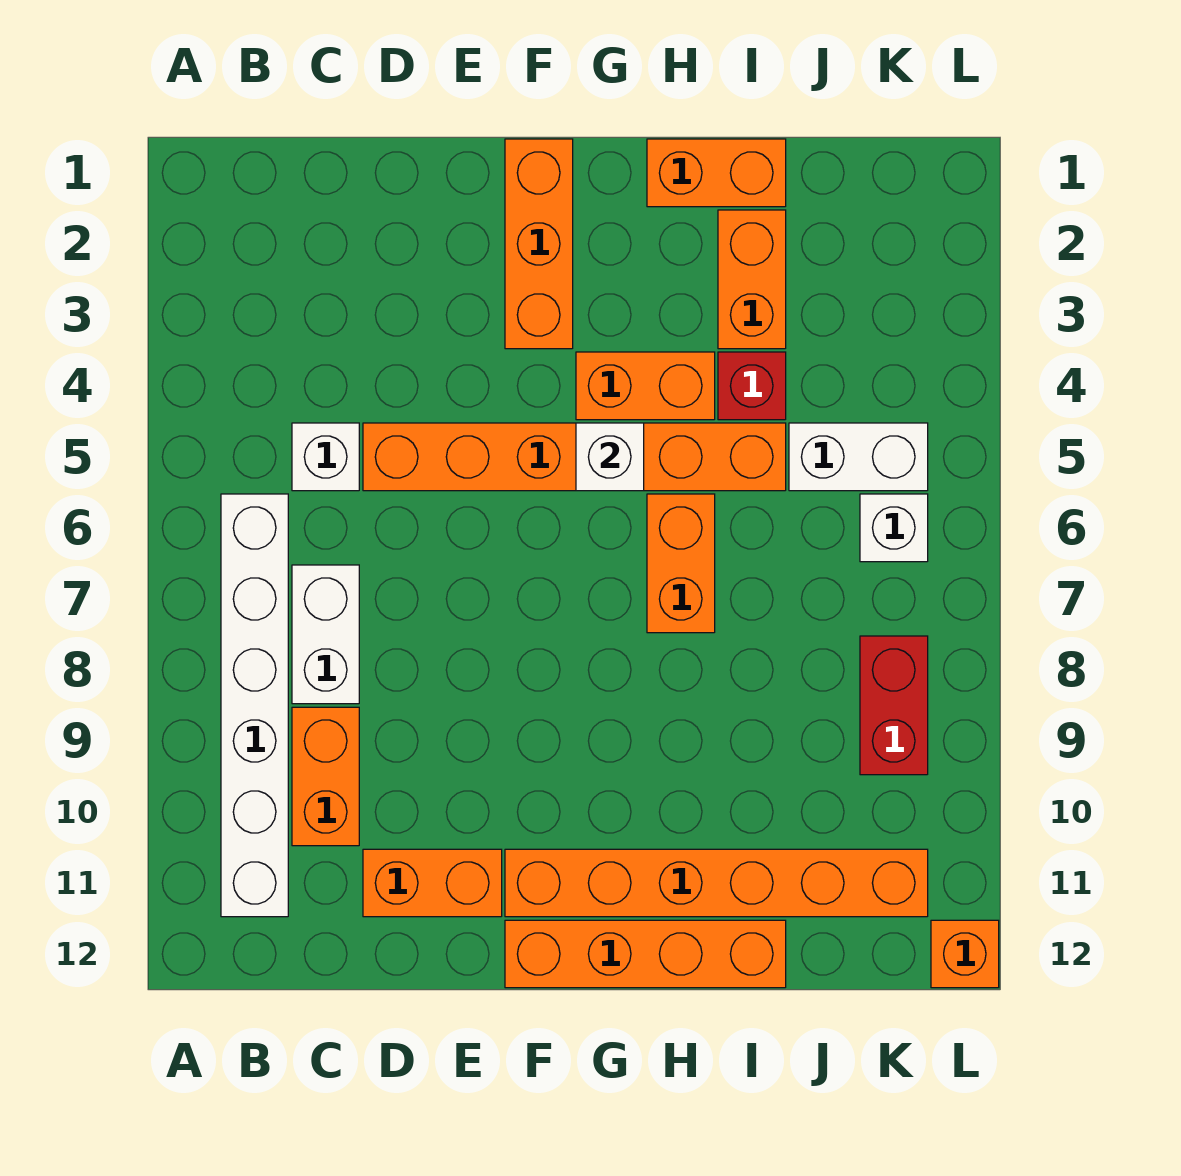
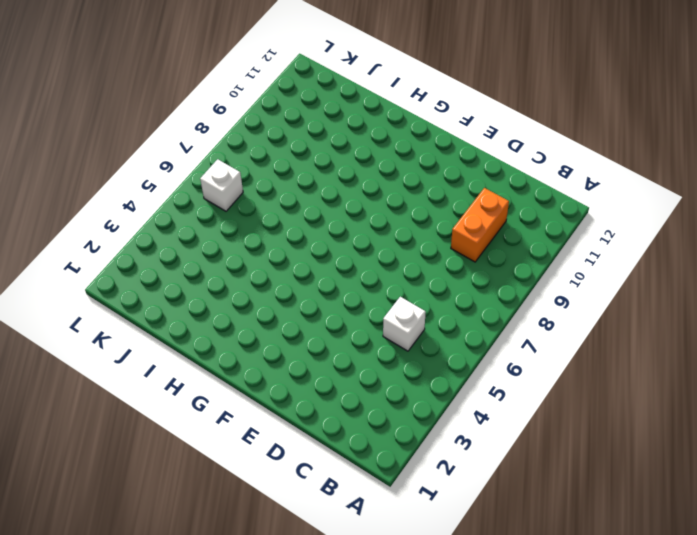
none -> white brick B6:B11 level 1
none -> white brick C7:C8 level 1
none -> orange brick D5:I5 level 1

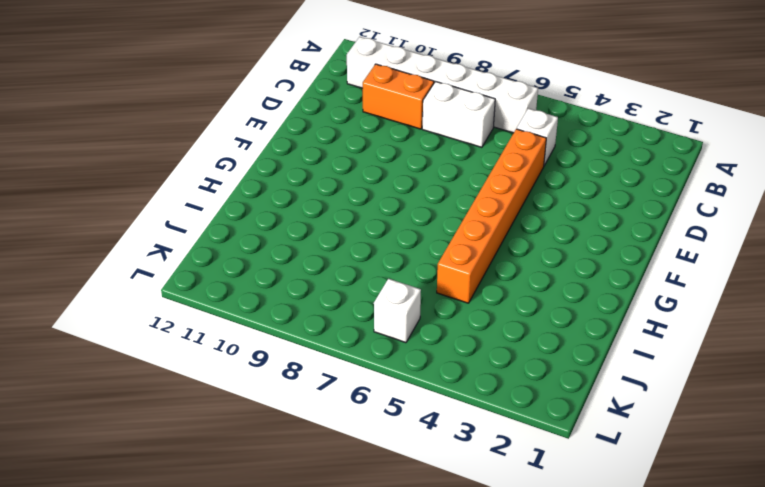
none -> orange brick D11:E11 level 1
none -> orange brick F1:F3 level 1
none -> orange brick F11:K11 level 1

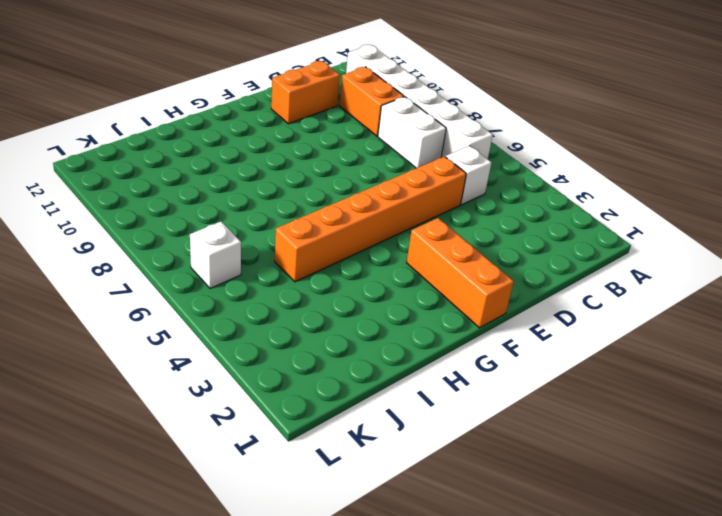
none -> orange brick F11:K11 level 1
none -> orange brick F12:I12 level 1
none -> orange brick G4:H4 level 1

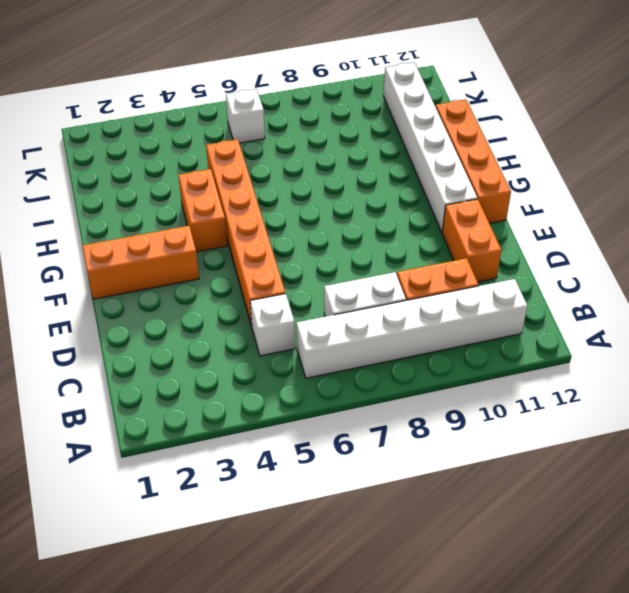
white brick F11:K11 level 1 -> orange brick F11:K11 level 1
none -> orange brick H1:I1 level 1
none -> orange brick H6:H7 level 1
none -> orange brick I2:I3 level 1

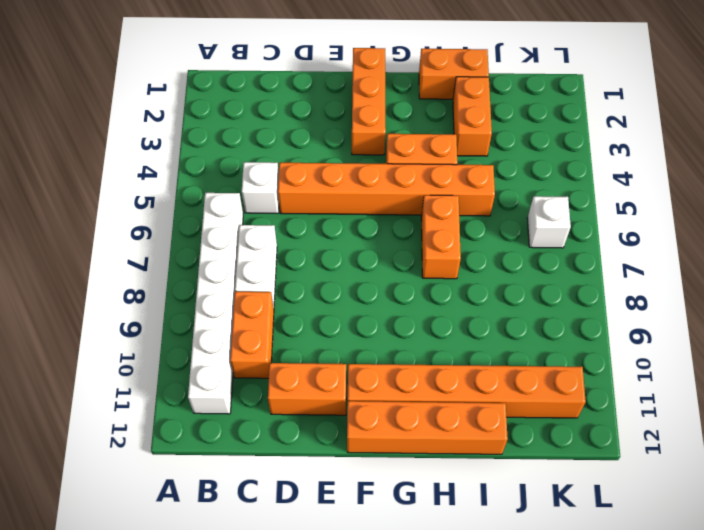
none -> red brick I4 level 1
none -> white brick J5:K5 level 1
none -> red brick K8:K9 level 1

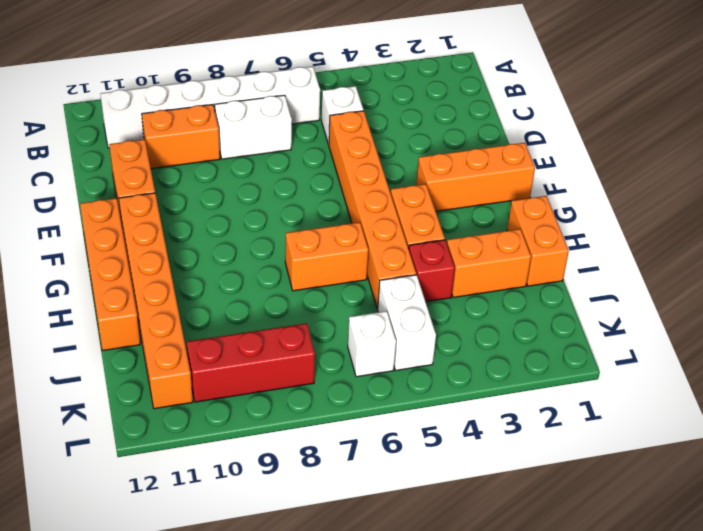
red brick K8:K10 level 1 -> red brick K8:K9 level 1
none -> orange brick L12 level 1
none -> white brick G5 level 2

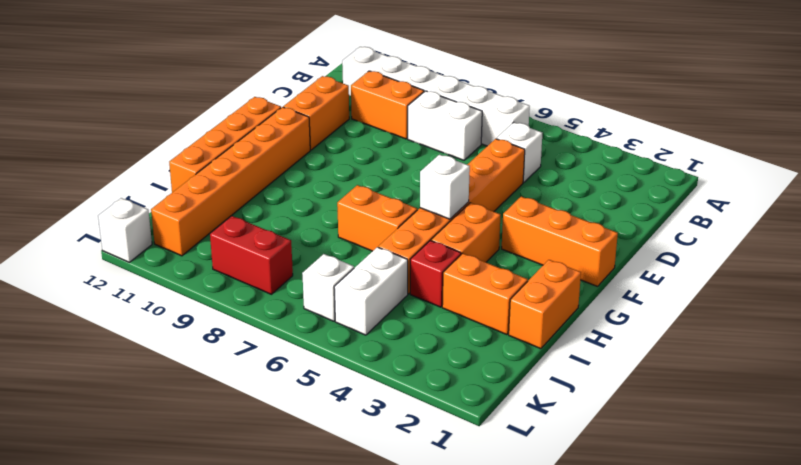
white brick L12 level 1 -> orange brick L12 level 1

